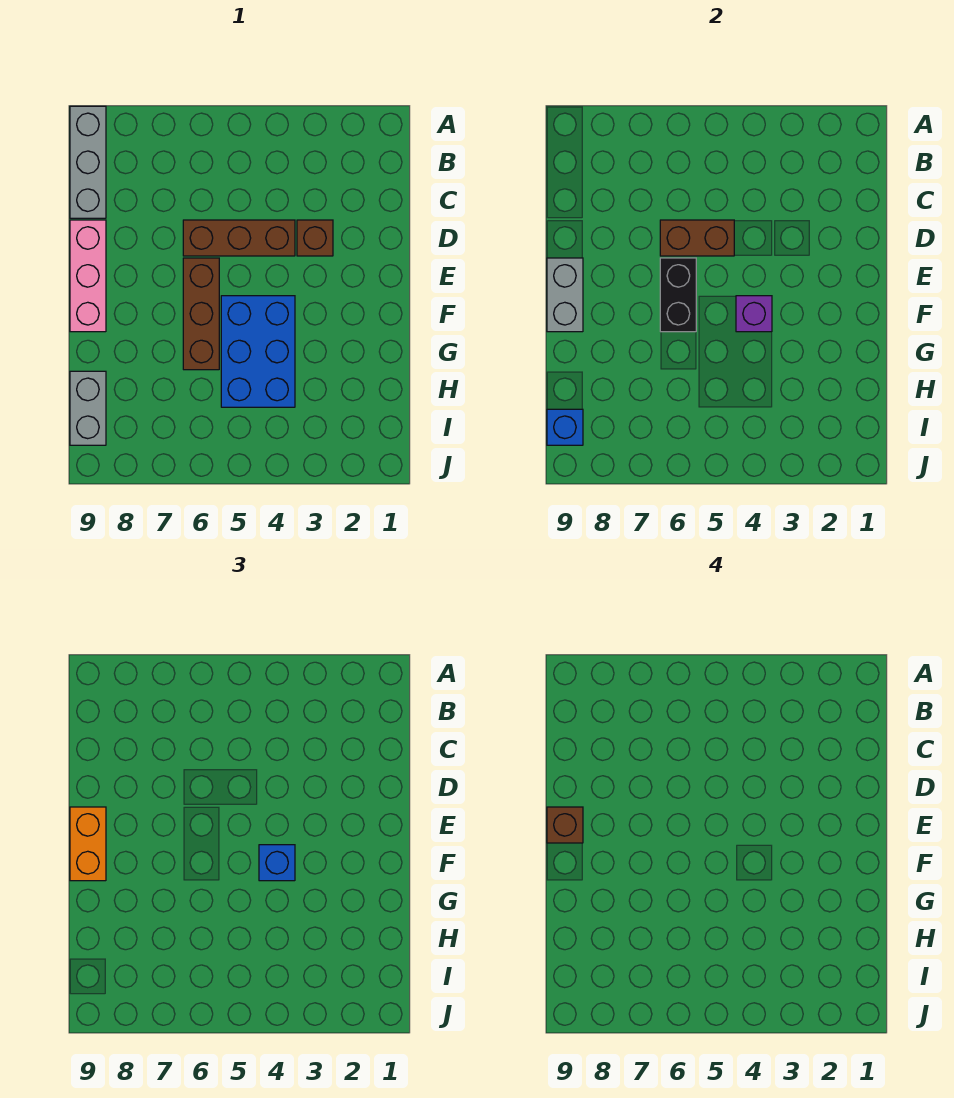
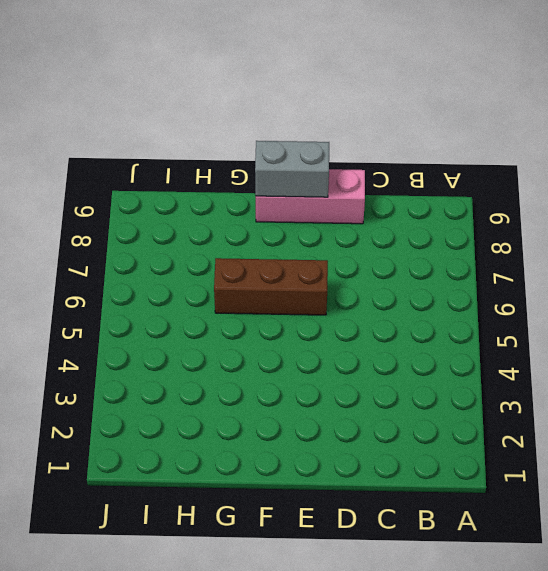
none -> grey brick A9:C9 level 1
none -> brown brick D3 level 1
none -> brown brick D4:D6 level 1

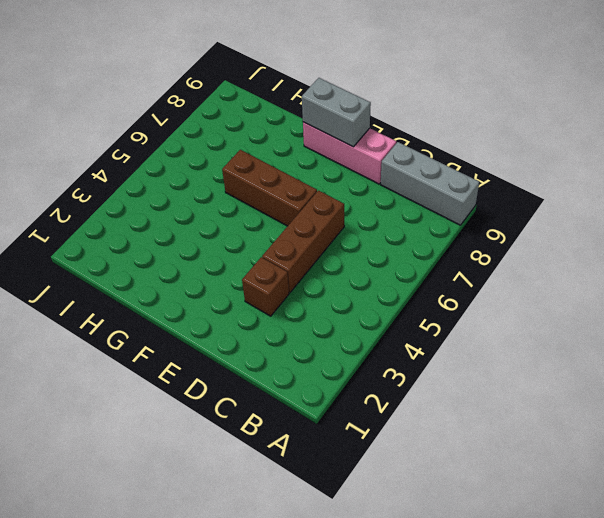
none -> blue brick F4:H5 level 1
none -> grey brick H9:I9 level 1
none -> brown brick D5:D6 level 2

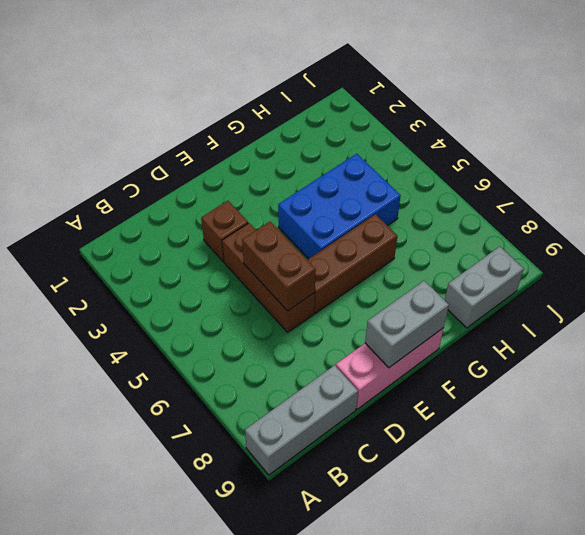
none -> black brick E6:F6 level 2
none -> purple brick F4 level 2
none -> blue brick I9 level 2

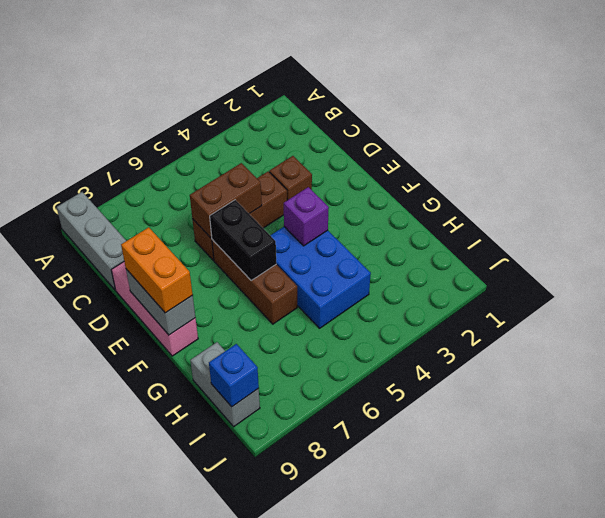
none -> blue brick F4 level 3
none -> brown brick E9 level 4

